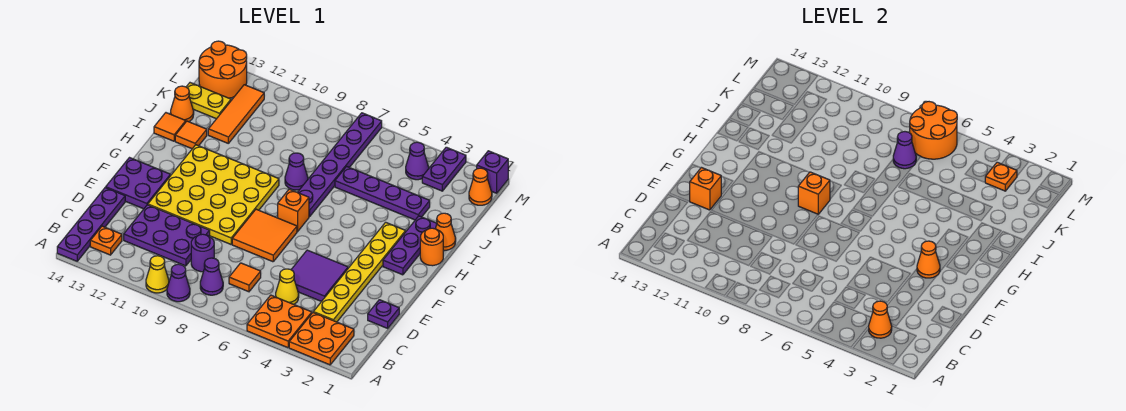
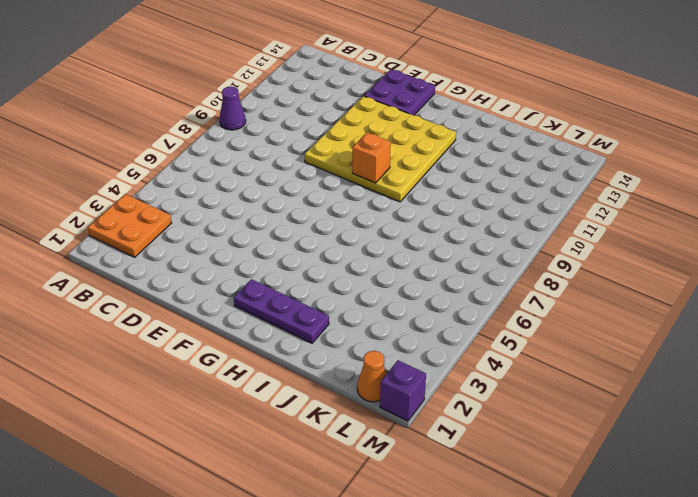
none -> orange plate A4:B5 level 1
none -> yellow cone A10 level 1
none -> purple plate A14:D14 level 1
none -> purple cone B8 level 1

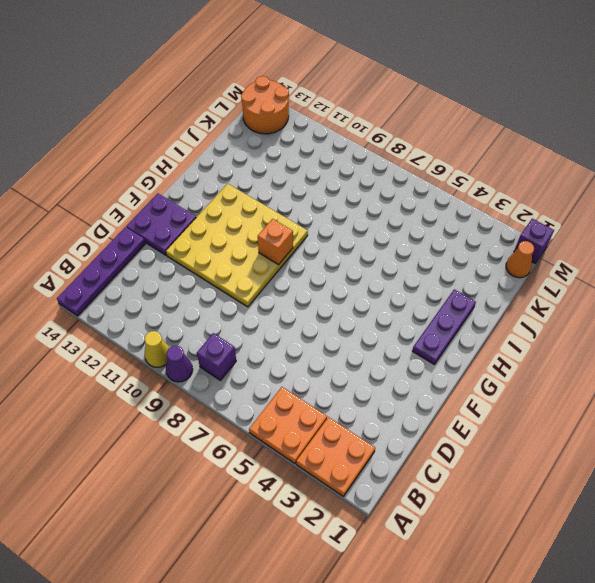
purple brick B8 level 1 -> purple cone B8 level 1
none -> orange plate B13 level 1
none -> yellow plate C3:H3 level 1
none -> yellow cone C5 level 1
none -> orange tile C7 level 1

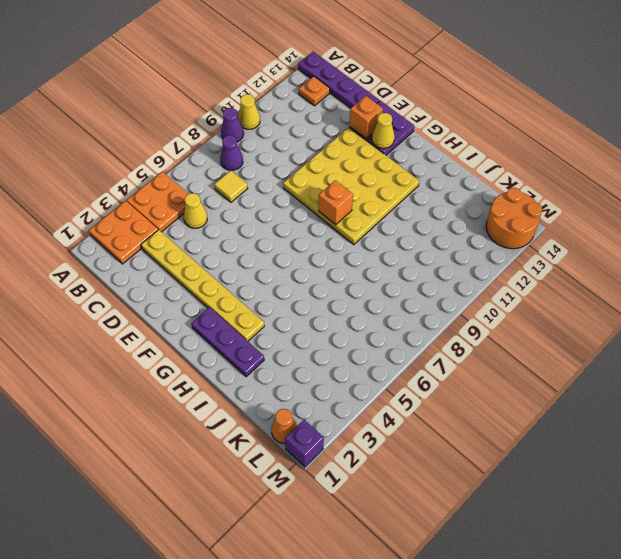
yellow tile C7 level 1 -> orange tile C7 level 1
yellow cone F13 level 2 -> none
none -> purple round brick C9 level 1
none -> purple plate C10:D12 level 1
none -> purple plate D1 level 1
none -> purple tile D4:E5 level 1

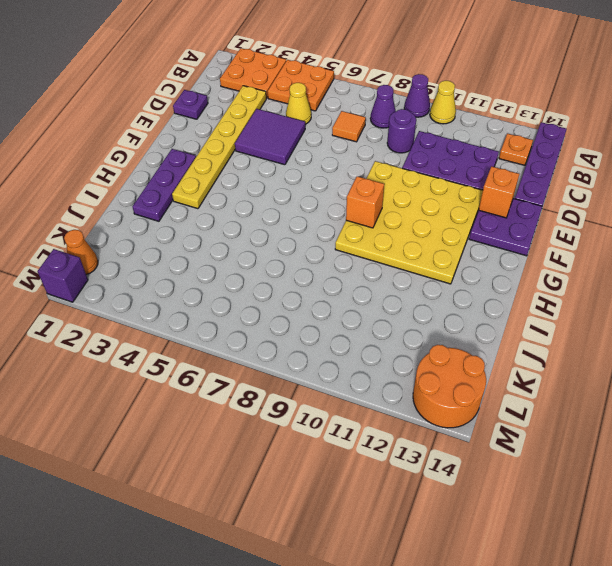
none -> orange tile E7:F8 level 1
none -> orange brick G7 level 1
none -> orange round brick H1 level 1
none -> purple plate H7:M7 level 1

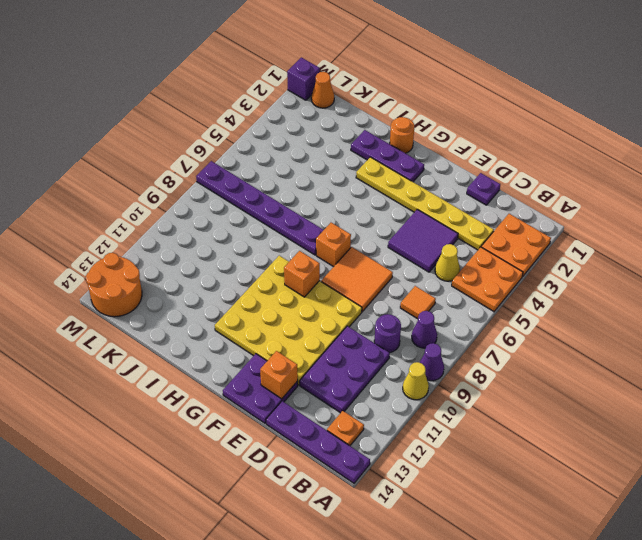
none -> orange cone I1 level 1
none -> purple cone I8 level 1
none -> orange tile I13 level 1
none -> orange tile I14 level 1

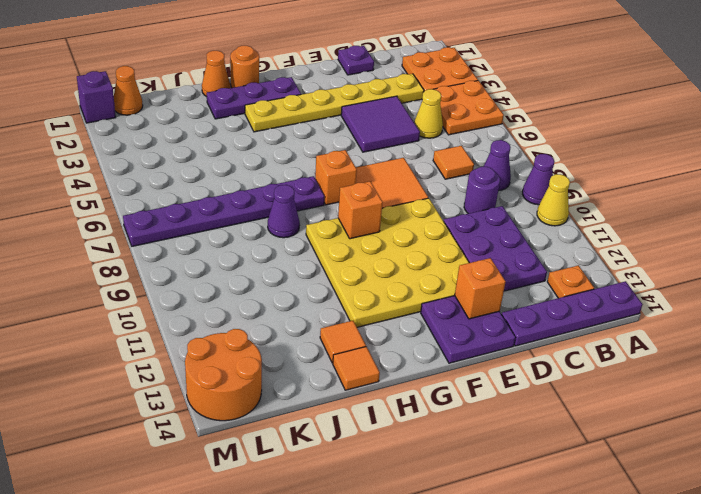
none -> purple plate J3:J6 level 1
none -> orange tile J12:L12 level 1
none -> orange cone J14 level 1
none -> yellow plate K13:K14 level 1

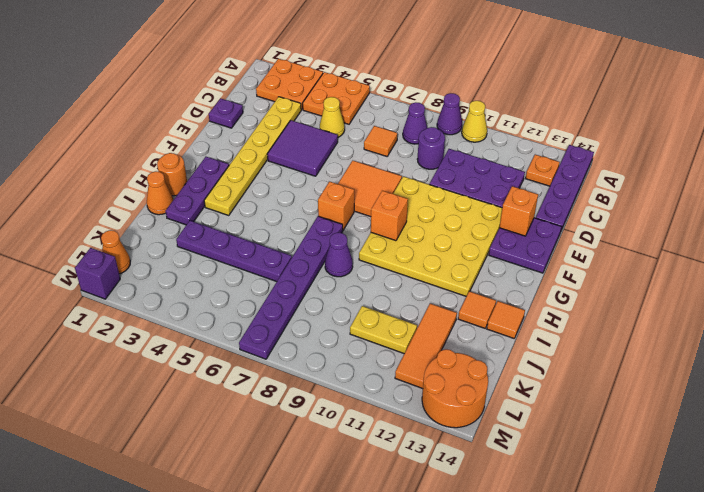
yellow plate K10:K11 level 1 -> yellow plate K13:K14 level 1
none -> orange cone J14 level 1
none -> purple plate L3:M3 level 1
none -> purple cone L4 level 1
none -> orange cone B3 level 2

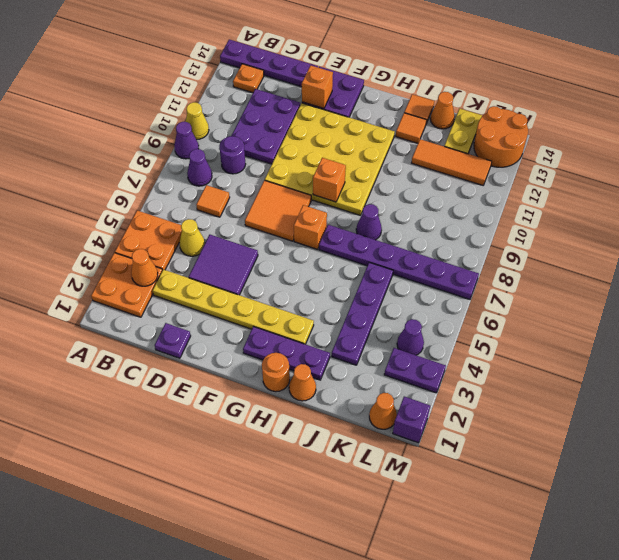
none -> orange cone F3 level 2
none -> purple cone K7 level 2
none -> orange plate L3 level 2
none -> orange round brick L6:M7 level 2

